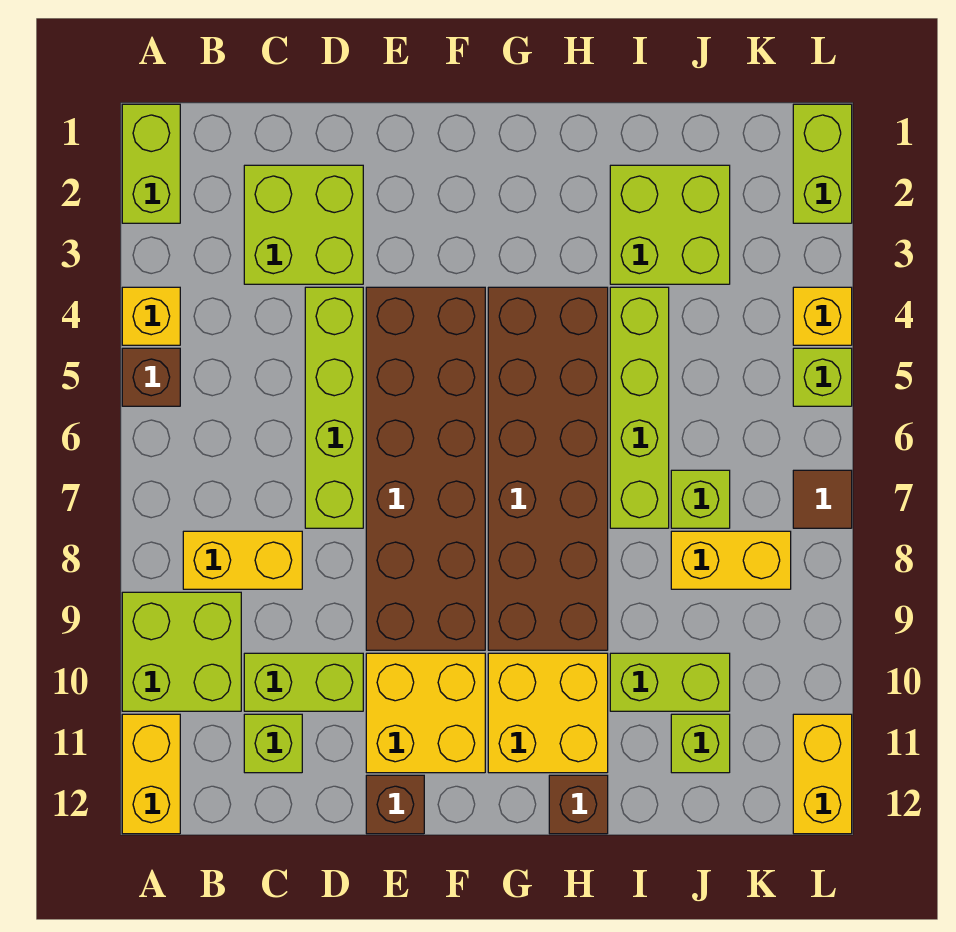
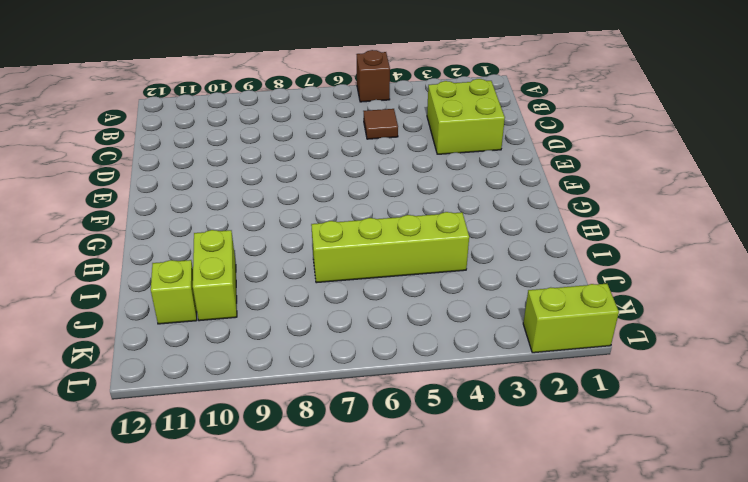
brown tile C5 level 1 -> brown tile L7 level 1
none -> lime brick A1:A2 level 1
none -> yellow brick A4 level 1
none -> lime brick A9:B10 level 1

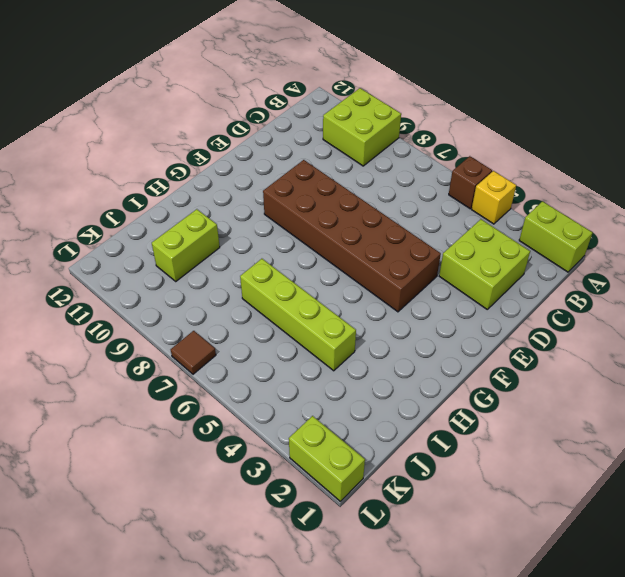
none -> yellow brick A11:A12 level 1
none -> yellow brick B8:C8 level 1
none -> lime brick C10:D10 level 1

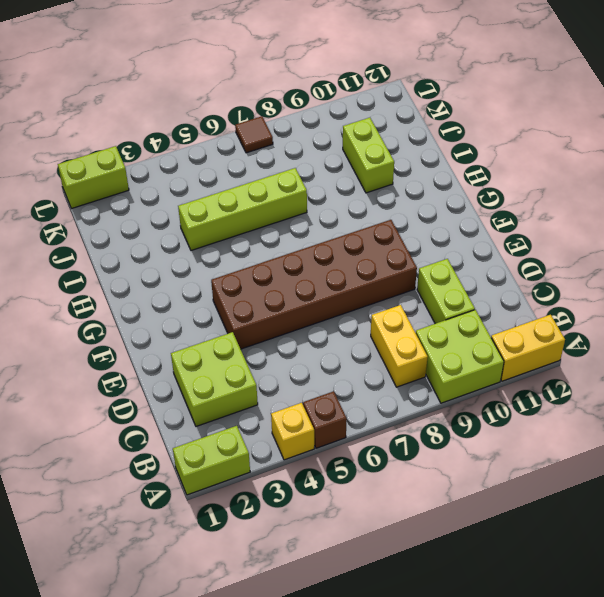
none -> lime brick C11 level 1
none -> lime brick D4:D7 level 1
none -> yellow brick E10:F11 level 1

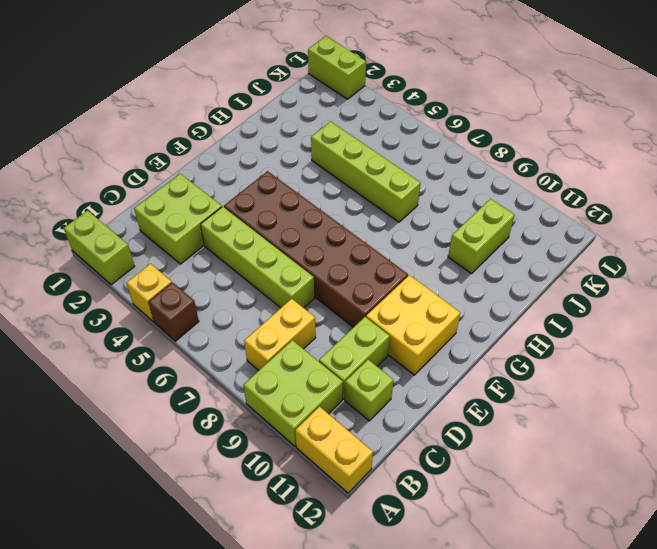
none -> brown brick E12 level 1
none -> brown brick G4:H9 level 1
none -> yellow brick G10:H11 level 1

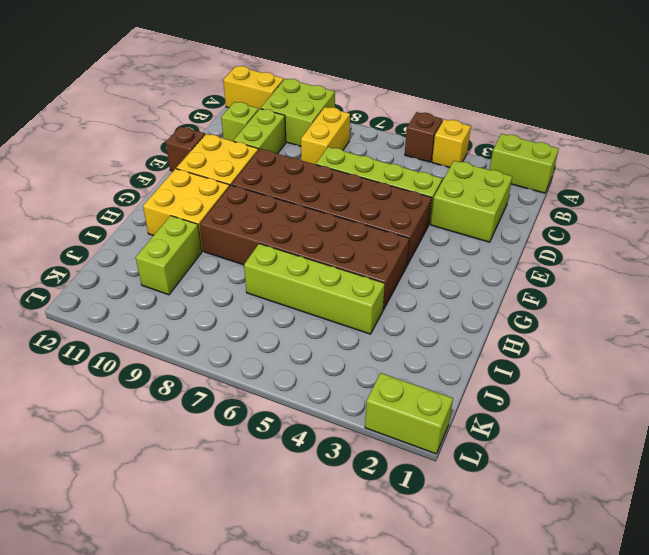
none -> brown brick H12 level 1
none -> lime brick I2:J3 level 1
none -> lime brick J7 level 1

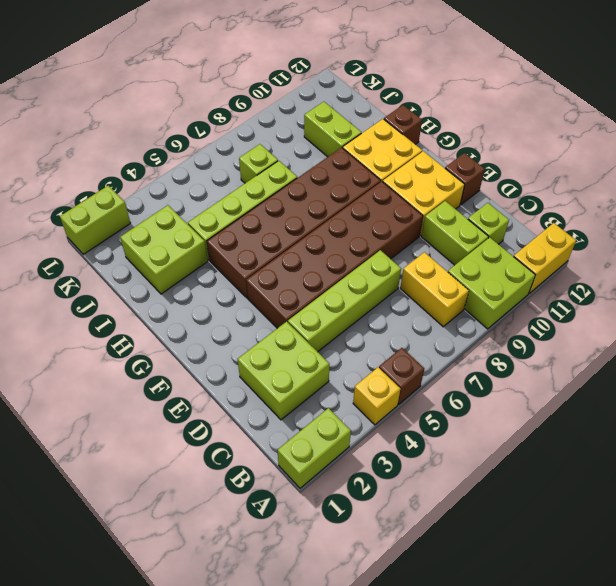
none -> yellow brick J8:K8 level 1
none -> lime brick J11 level 1
none -> yellow brick L4 level 1

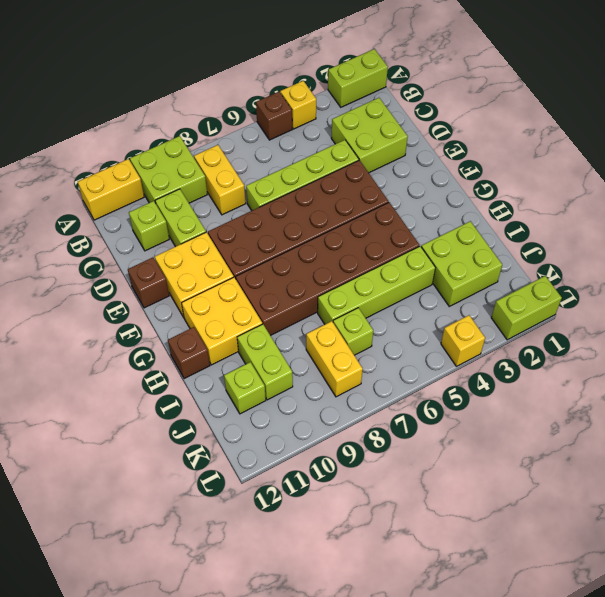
none -> lime brick L5 level 1
none -> brown tile L7 level 1
none -> yellow brick L11:L12 level 1

